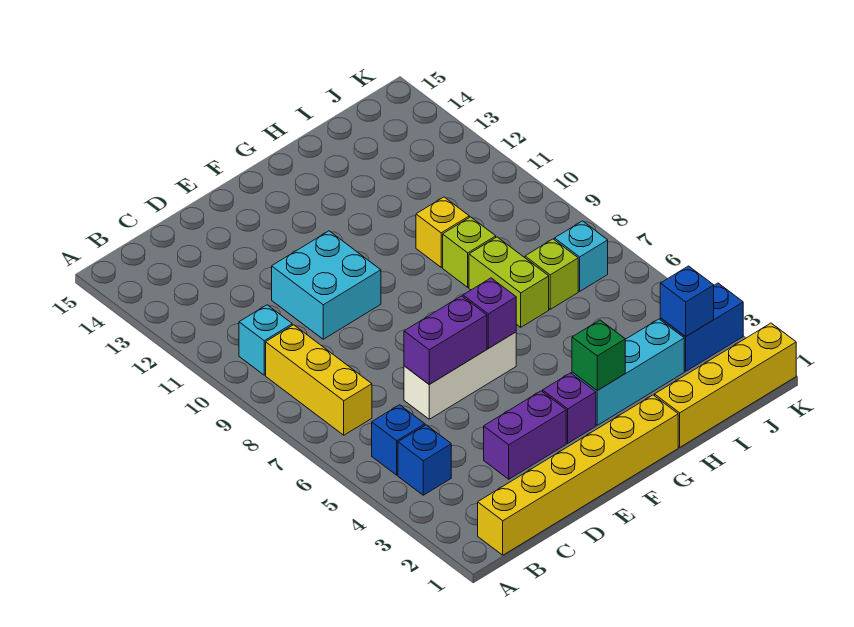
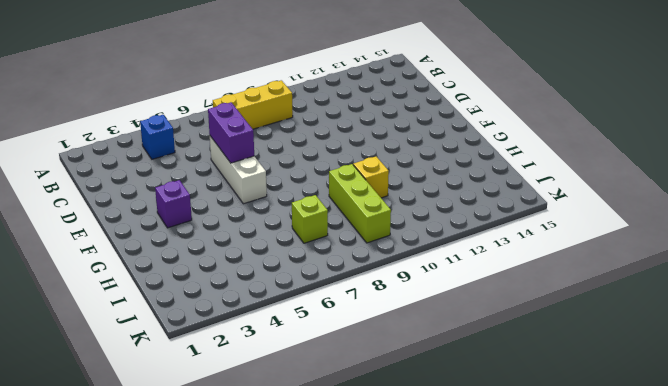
lime brick H9:J9 level 1 -> lime brick H9 level 1
none -> yellow brick B1:G1 level 1
none -> blue brick B5 level 1
none -> cyan brick B10 level 1

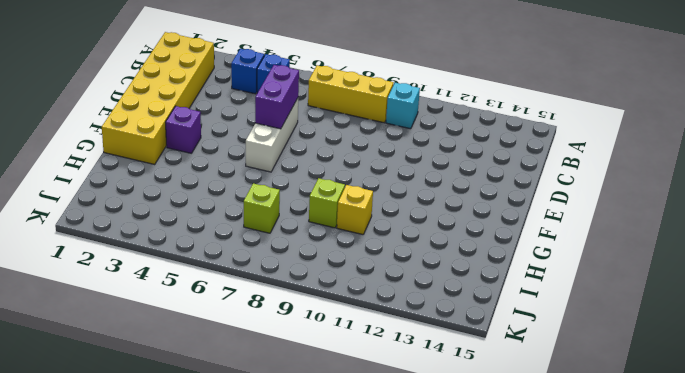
yellow brick B1:G2 level 1 -> yellow brick B1:G1 level 1
none -> purple brick D3:E3 level 1
none -> cyan brick D10:E11 level 1
none -> cyan brick G3:I3 level 1

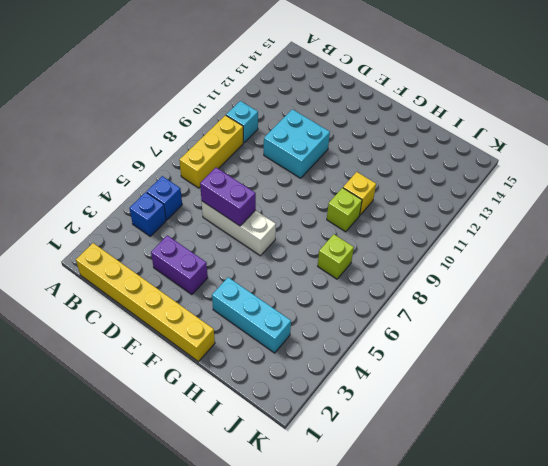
none -> purple brick F3 level 1
none -> yellow brick H1:K1 level 1
none -> lime brick H7:H8 level 1

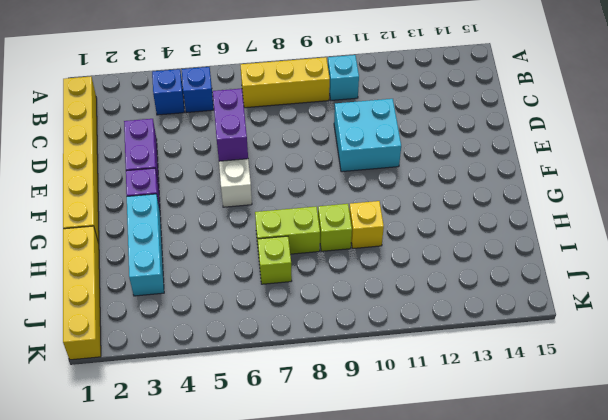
none -> blue brick J3:K3 level 1
none -> cyan brick J7 level 1
none -> purple brick F6 level 2

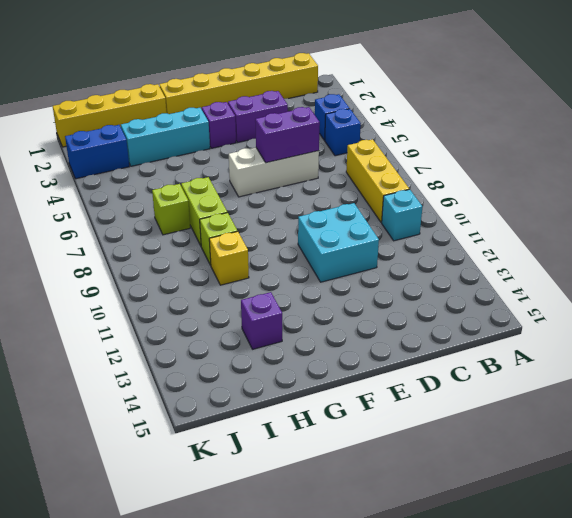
purple brick H13 level 1 -> purple brick F6 level 2
none -> cyan brick J7 level 1
none -> green brick G3 level 2
none -> blue brick J3 level 2

